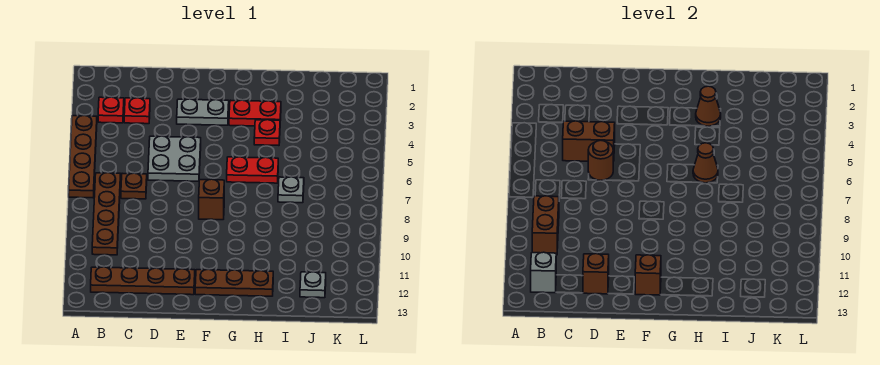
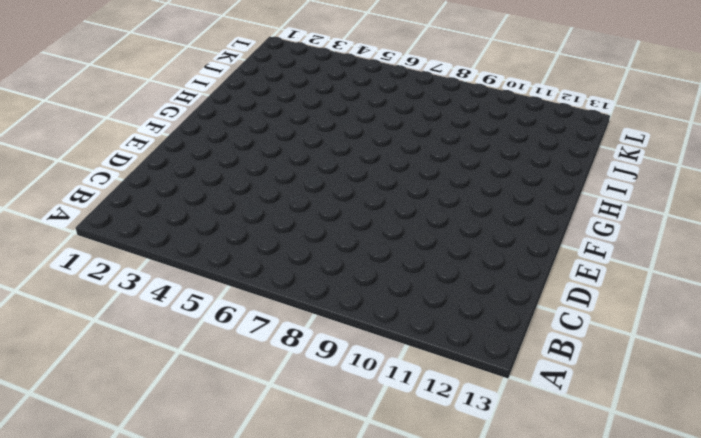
none -> brown plate A4:A7 level 1
none -> red plate B3 level 1
none -> brown plate B7:B10 level 1

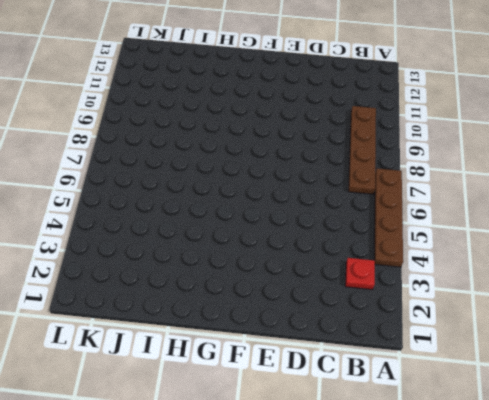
none -> brown plate B12:E12 level 1
none -> red plate C3 level 1
none -> brown plate C7 level 1

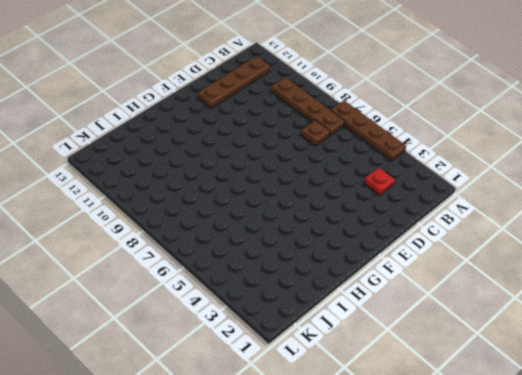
none -> red plate B3 level 1
none -> grey plate D5:E6 level 1
none -> grey plate E3:F3 level 1

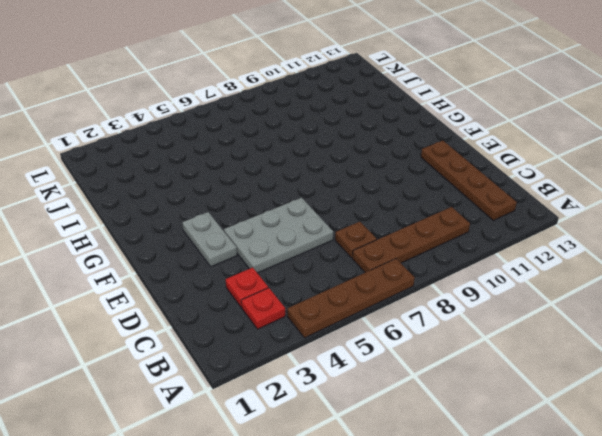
grey plate D4:E6 level 1 -> grey plate D5:E6 level 1
none -> brown brick F8 level 1
none -> brown plate F12:H12 level 1
none -> red plate G3:H3 level 1

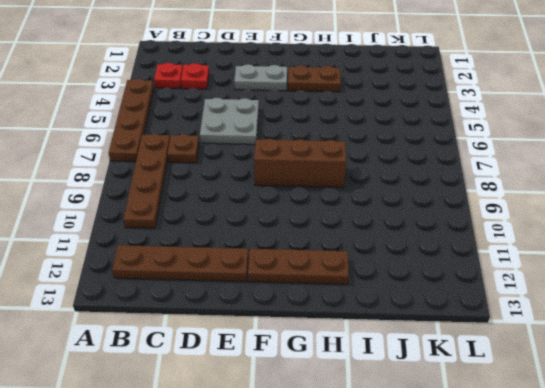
brown brick F8:H8 level 1 -> brown brick F8 level 1
brown plate G3:H3 level 1 -> red plate G3:H3 level 1
none -> red plate G6:H6 level 1
none -> red plate H4 level 1
none -> grey plate I7 level 1

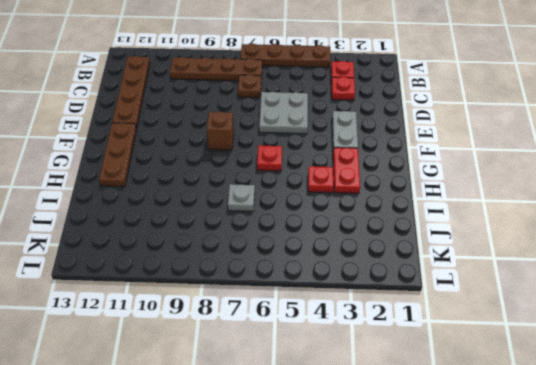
red plate G6 level 1 -> red plate G6:H6 level 1
none -> grey plate J12 level 1
none -> brown brick B9:B10 level 2
none -> grey brick B12 level 2

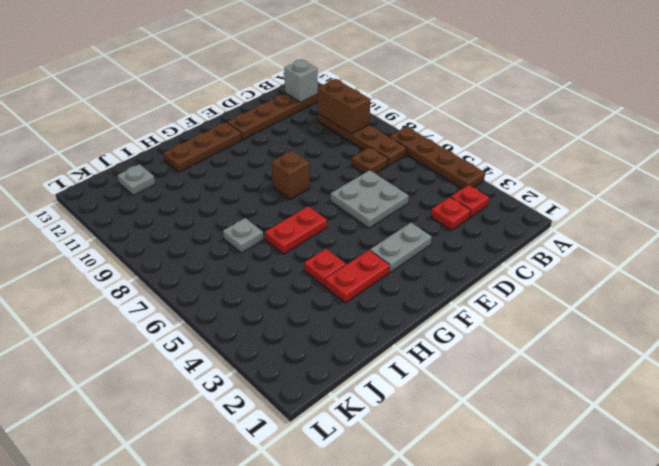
none -> brown brick C5:D5 level 2
none -> brown round brick D6 level 2
none -> brown brick D12 level 2

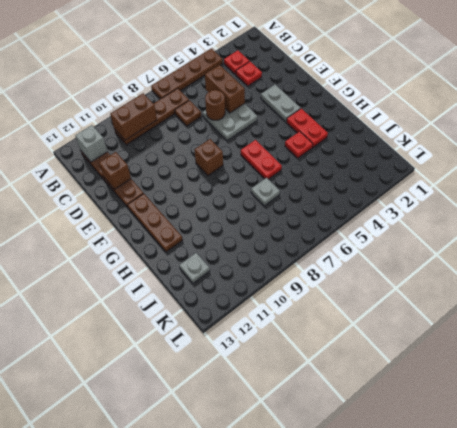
none -> brown brick F12 level 2
none -> brown cone H3 level 2
none -> brown cone H6 level 2

